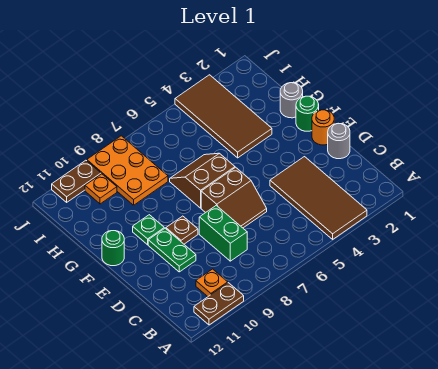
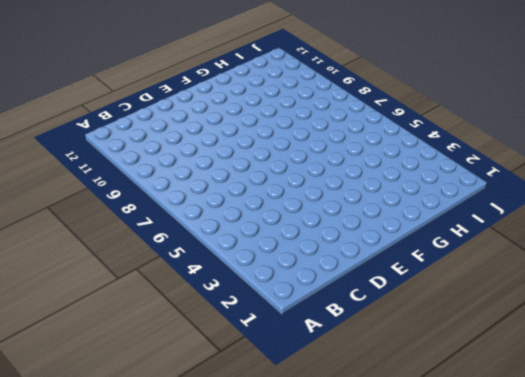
none -> brown tile A3:D4 level 1
none -> brown plate A10:A11 level 1
none -> orange plate B10 level 1

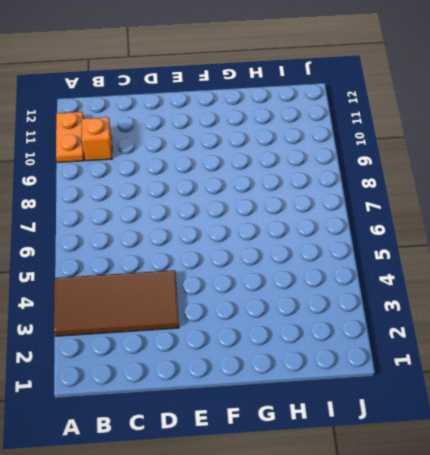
orange plate A10:A11 level 1 -> brown plate A10:A11 level 1
orange brick B10 level 1 -> orange plate B10 level 1
none -> green brick C8:D8 level 1
none -> grey round brick D1 level 1
none -> brown slope D6:E7 level 1 top E

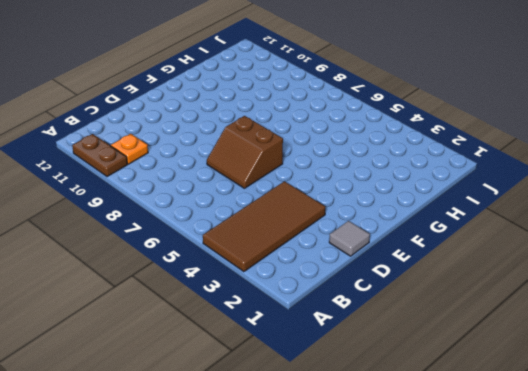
grey tile D1 level 1 -> grey round brick D1 level 1
none -> green brick C8:D8 level 1
none -> green plate D10:E10 level 1
none -> orange round brick E1 level 1

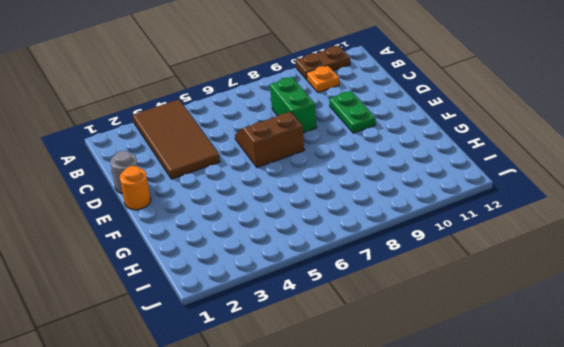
none -> brown plate E9 level 1
none -> green round brick F1 level 1
none -> brown slope F6:G7 level 1 top F

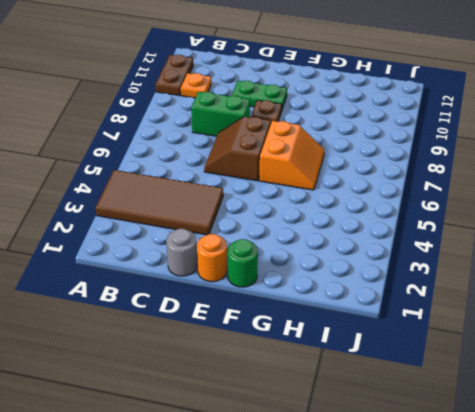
orange slope F6:G7 level 1 top F -> brown slope F6:G7 level 1 top F
none -> green plate F10 level 1
none -> green round brick F12 level 1
none -> grey round brick G1 level 1

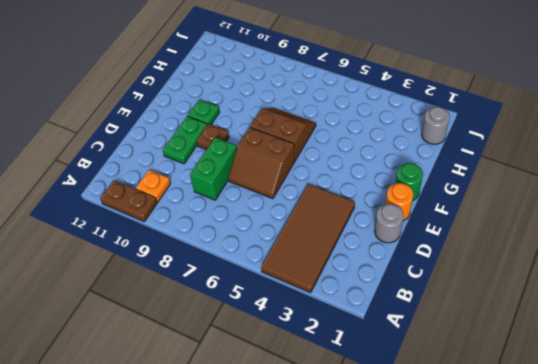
grey round brick I1 level 1 -> grey round brick G1 level 1
none -> green round brick F12 level 1
none -> brown tile G3:J4 level 1
none -> orange plate H8:J9 level 1

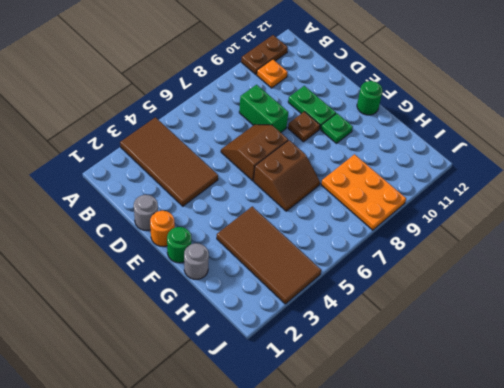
none -> orange plate I10 level 1
none -> brown plate J10:J11 level 1

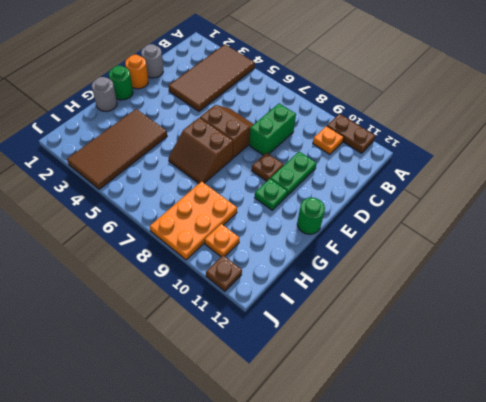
brown plate J11 level 1 -> brown plate J10:J11 level 1

